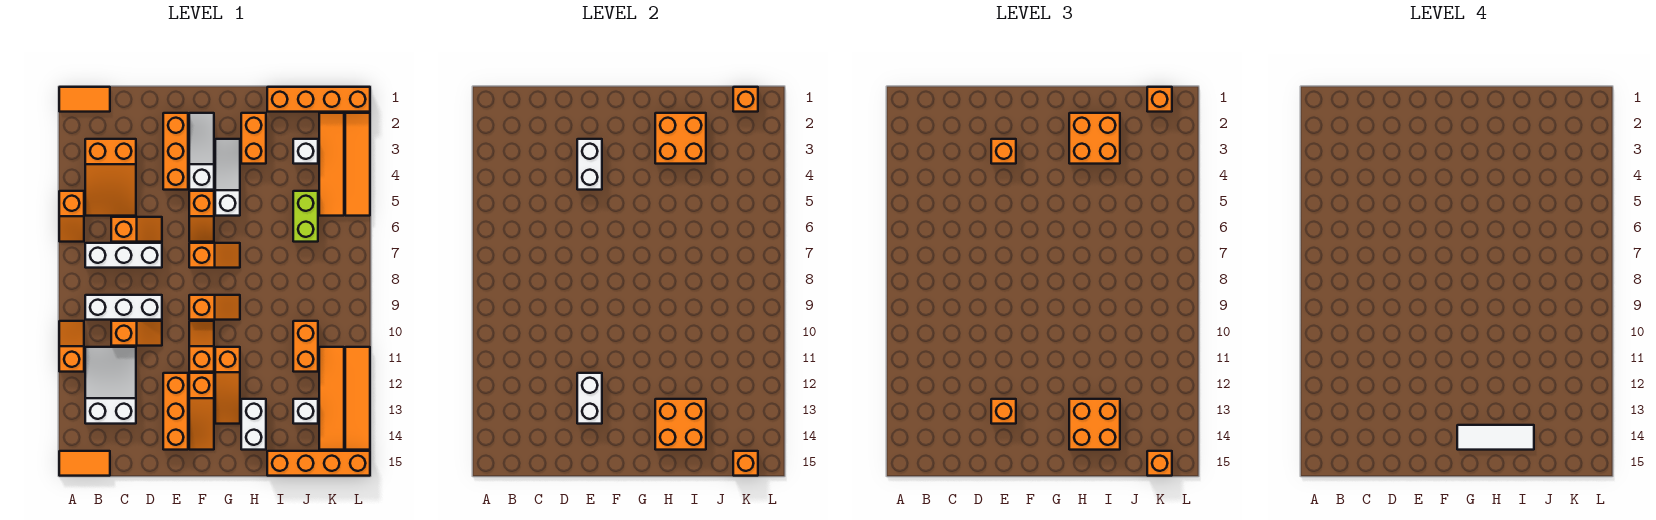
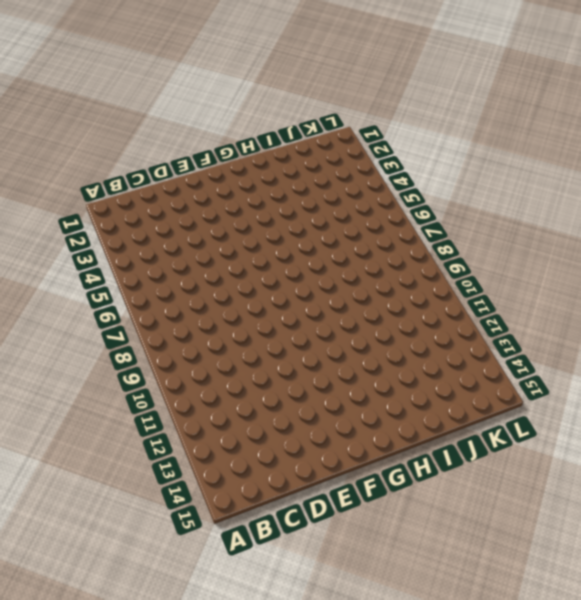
none -> orange tile A1:B1 level 1
none -> orange slope A5:A6 level 1 top 5
none -> orange slope A10:A11 level 1 top 11
none -> orange tile A15:B15 level 1

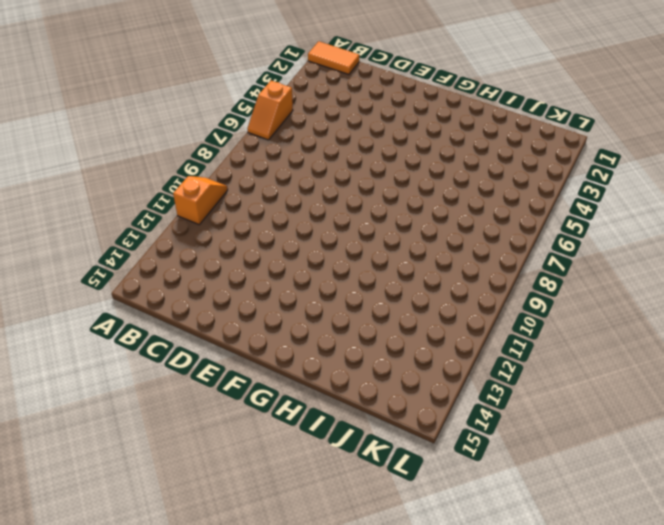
none -> orange tile A15:B15 level 1
none -> orange slope B3:C5 level 1 top 3
none -> white brick B7:D7 level 1
none -> white brick B9:D9 level 1

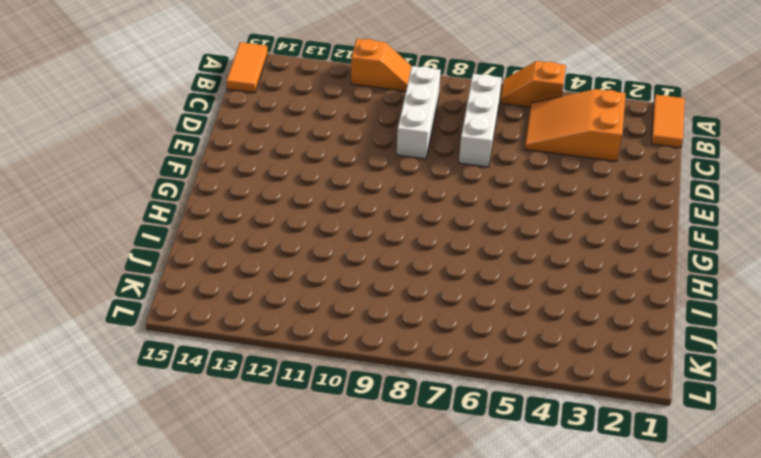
none -> white slope B11:C13 level 1 top 13
none -> orange slope C6:D6 level 1 top C
none -> orange slope C10:D10 level 1 top C
none -> orange brick E2:E4 level 1

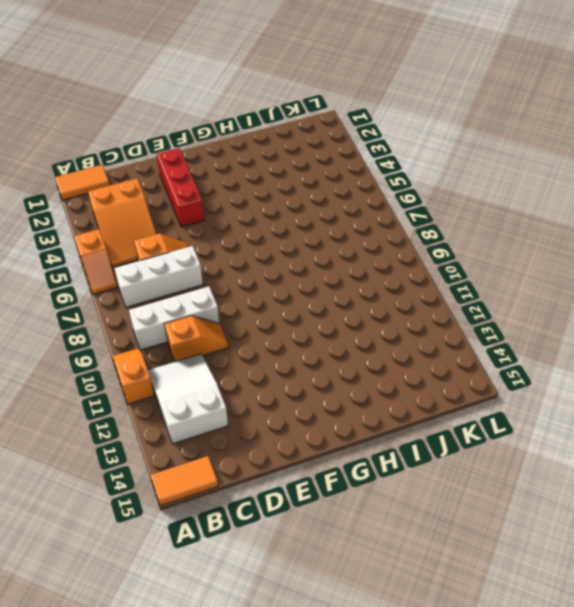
red brick E2:E4 level 1 -> orange brick E2:E4 level 1
none -> orange brick E12:E14 level 1
none -> white slope F2:F4 level 1 top 4
none -> orange slope F5:F6 level 1 top 5
none -> orange slope F7:G7 level 1 top F

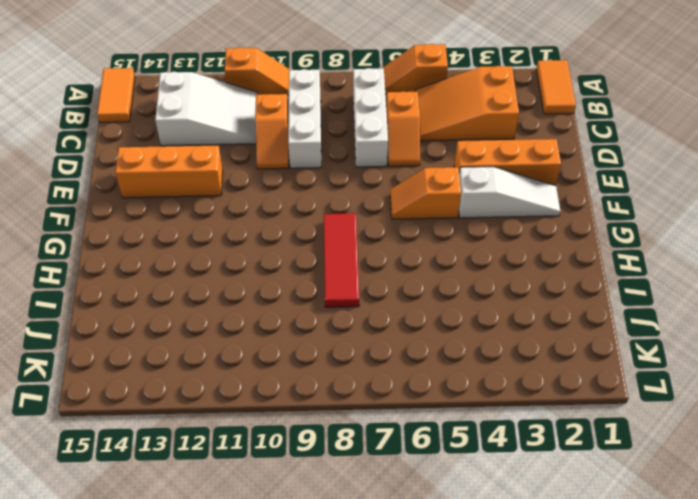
red tile G8:I8 level 1 -> none
none -> orange slope F7:G7 level 1 top F
none -> orange slope F9:G9 level 1 top F
none -> orange slope F10:F11 level 1 top 11
none -> orange slope F12:F14 level 1 top 12

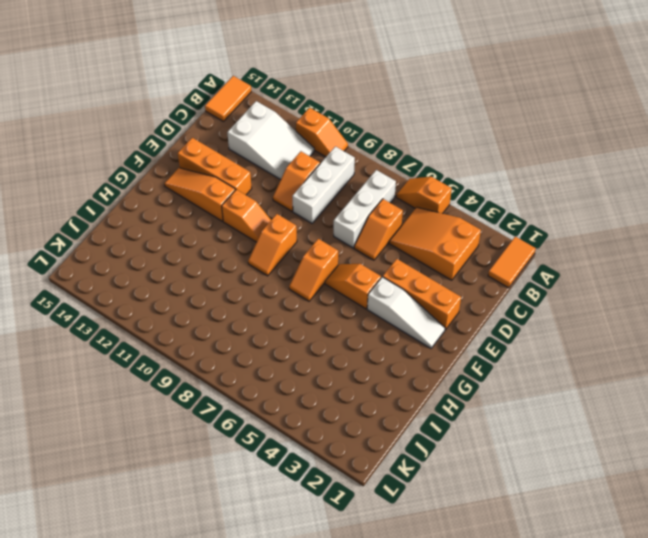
none -> white slope G3:G5 level 1 top 5
none -> orange slope G11:G13 level 1 top 11
none -> orange brick H2:H3 level 1
none -> white brick H13:H14 level 1

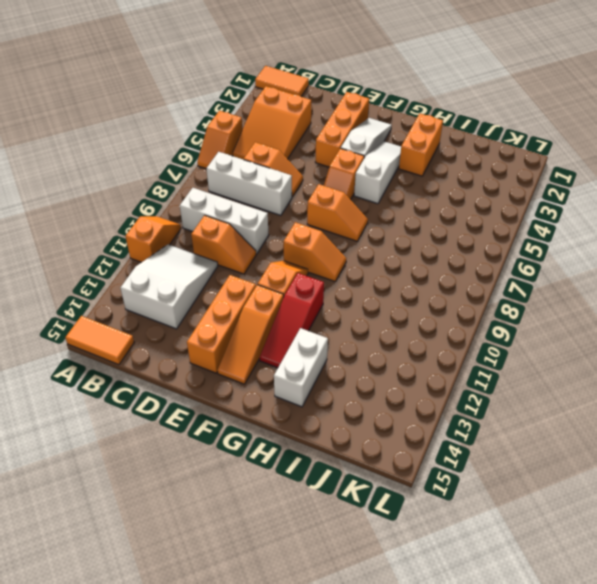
red slope G11:G13 level 1 top 11 -> orange slope G11:G13 level 1 top 11
none -> orange brick I1:L1 level 1
none -> orange brick I15:L15 level 1
none -> white brick J3 level 1
none -> lime brick J5:J6 level 1

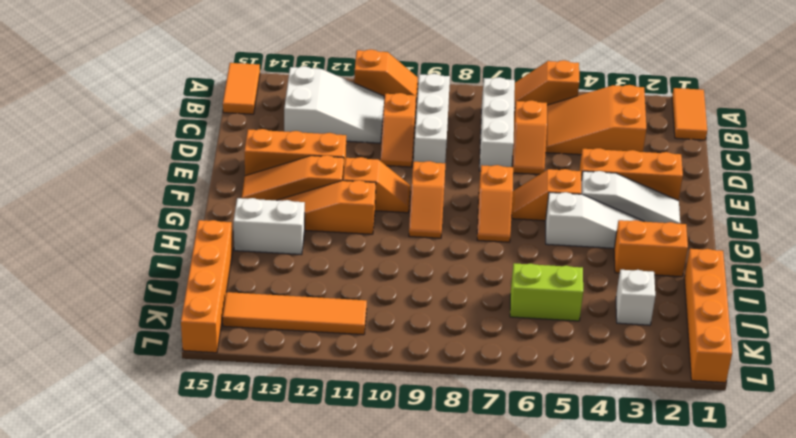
none -> orange brick J10:J11 level 1
none -> white brick J13 level 1
none -> orange tile K2:K5 level 1
none -> orange tile L2:L5 level 1

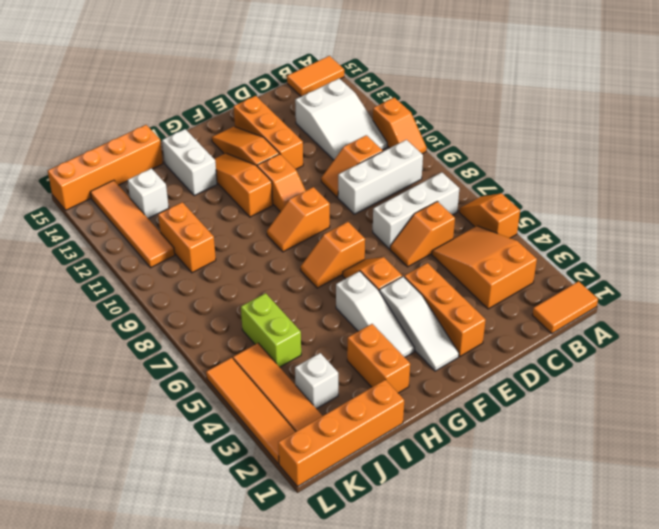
none -> orange tile L11:L14 level 1
none -> white brick E3:E4 level 2
none -> white brick E12:E13 level 2
none -> orange brick H2:I3 level 2

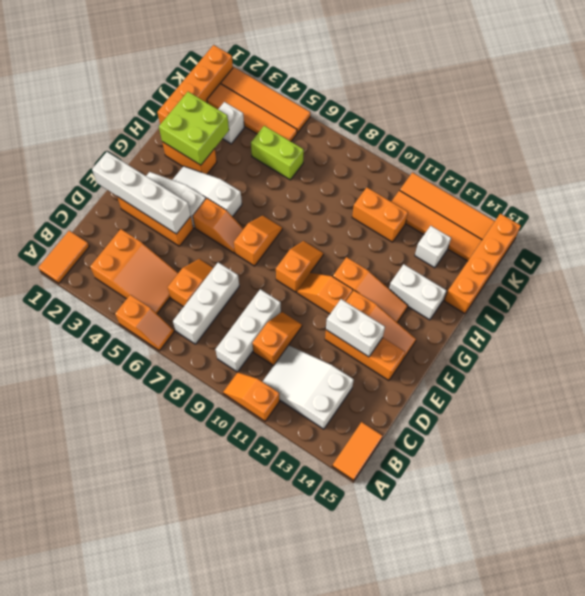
white brick E1:E4 level 2 -> white brick E3:E4 level 2
lime brick H2:I3 level 2 -> orange brick H2:I3 level 2
none -> orange brick H13:I14 level 2
none -> orange brick K1 level 2
none -> orange brick K15 level 2
none -> orange brick E3 level 3

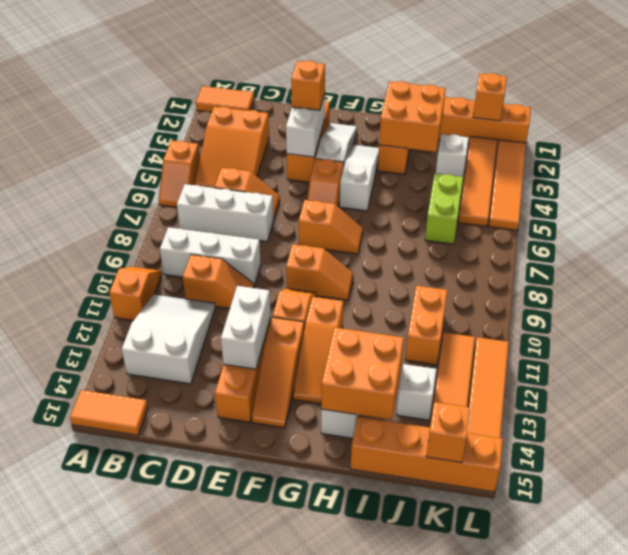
none -> orange brick E13 level 3
none -> orange brick H2:I3 level 3
none -> orange brick H13:I14 level 3
none -> orange brick K1 level 3

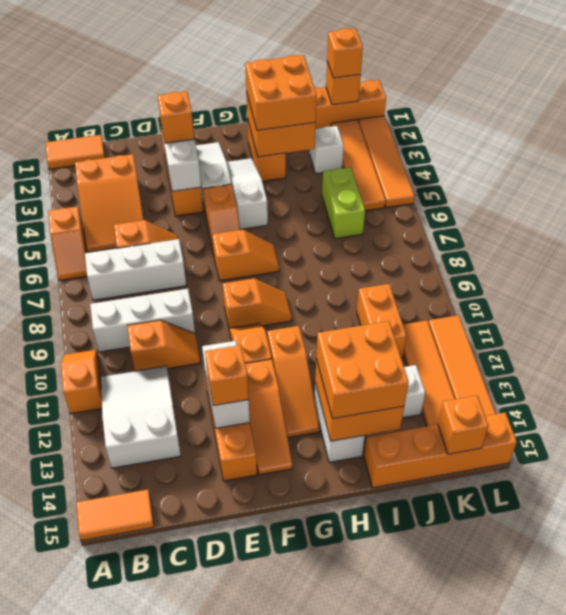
none -> orange brick K15 level 3
none -> white tile G14:I14 level 4

